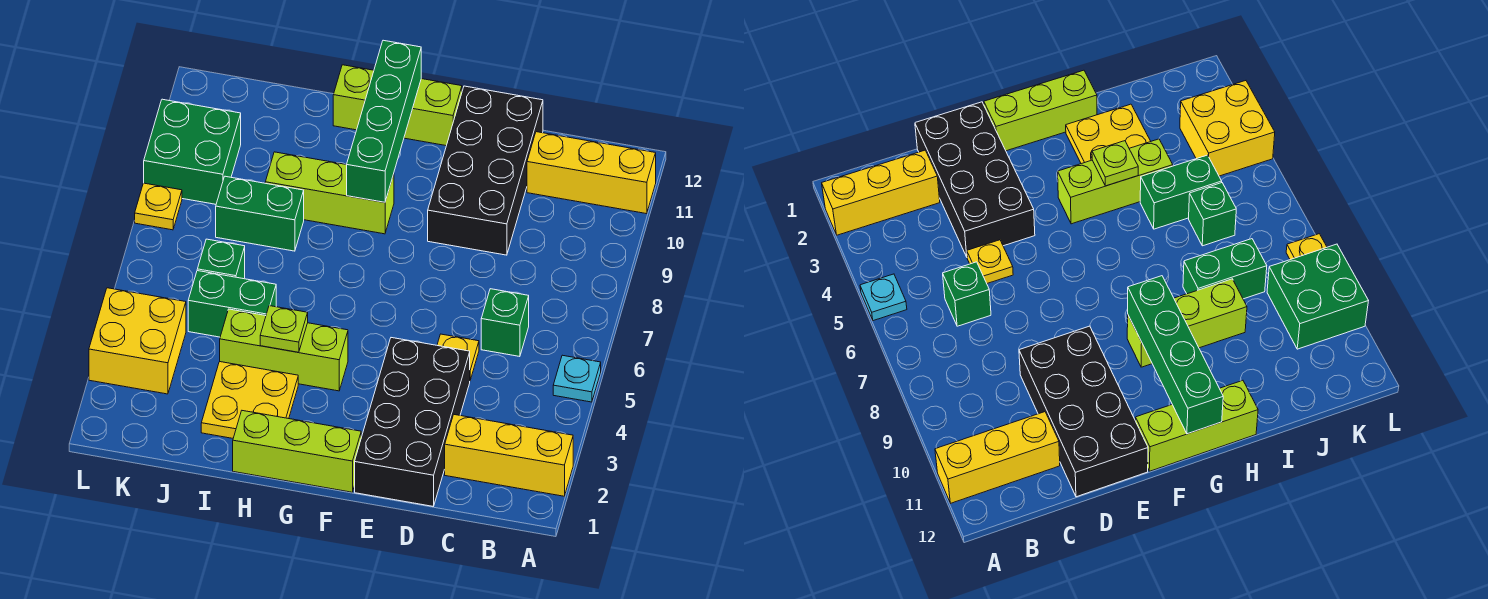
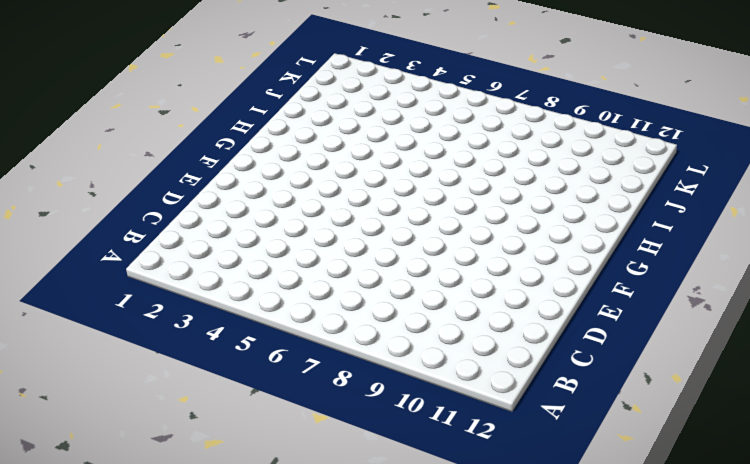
none -> yellow brick A2:C2 level 1
none -> cyan plate A5 level 1
none -> yellow brick A11:C11 level 1

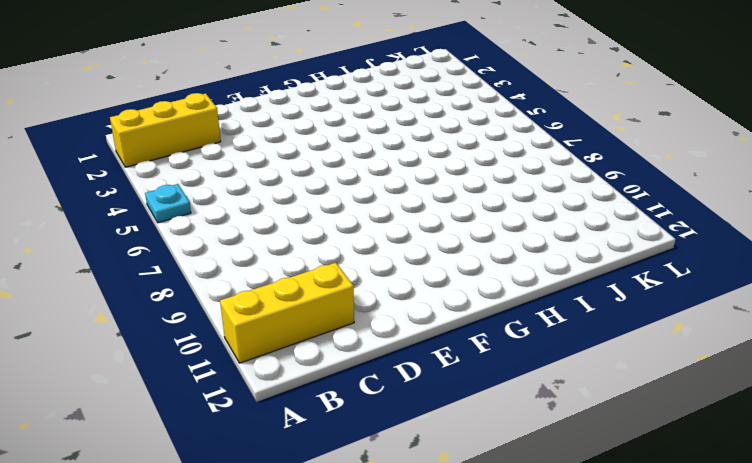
none -> green brick C6 level 1
none -> black brick D1:E4 level 1
none -> yellow plate D5 level 1

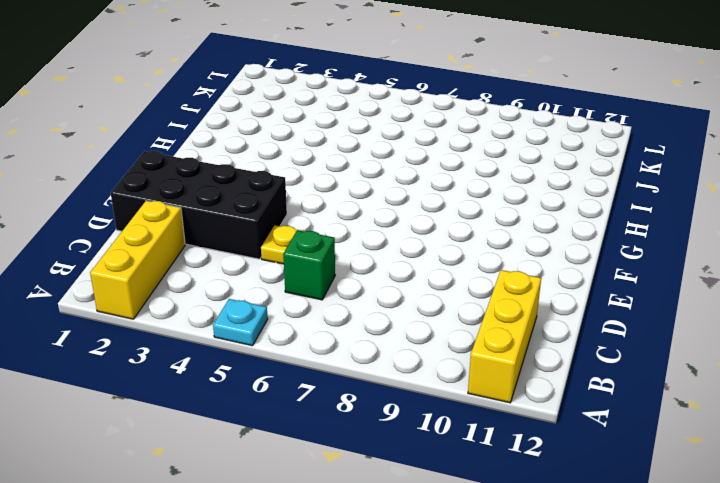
none -> black brick D9:E12 level 1
none -> lime brick F1:H1 level 1
none -> lime brick F12:H12 level 1

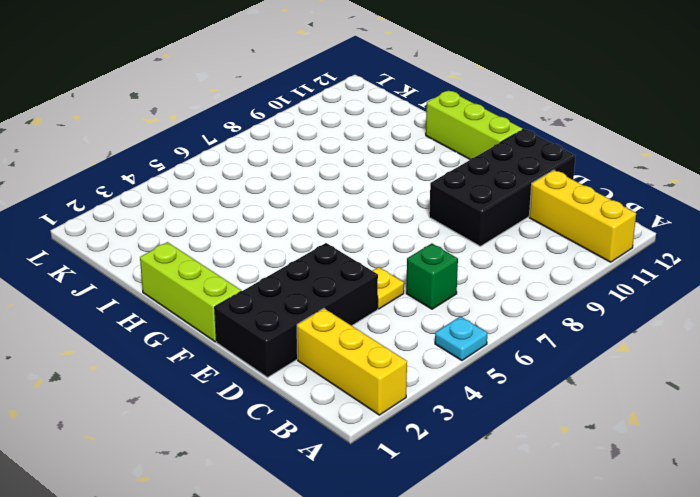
none -> lime brick G4:I4 level 1
none -> lime brick G9:I9 level 1
none -> yellow plate H2:I3 level 1

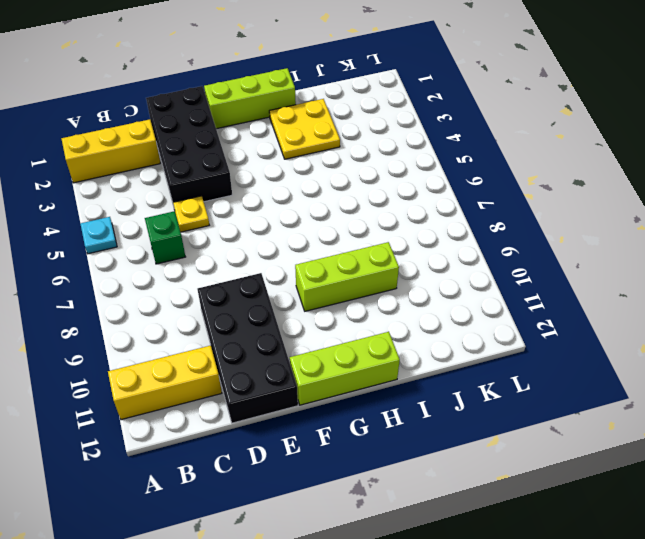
none -> lime brick G4:I4 level 1
none -> green brick I5:J5 level 1
none -> green brick I8:J8 level 1

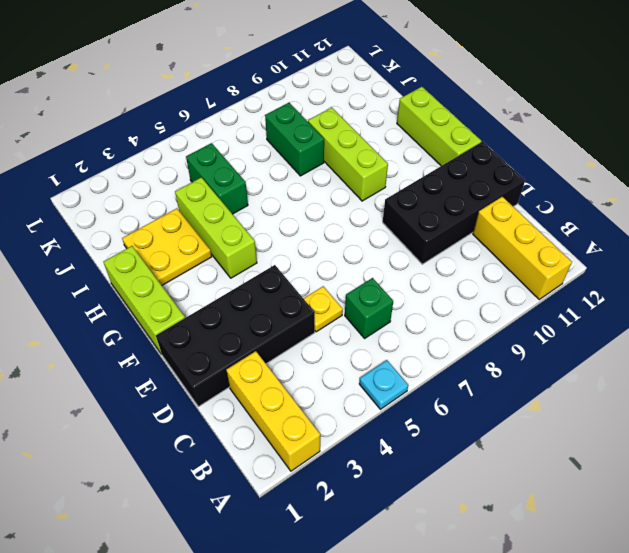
none -> green brick J6 level 1
none -> yellow brick K3:L4 level 1
none -> green brick K9:L10 level 1

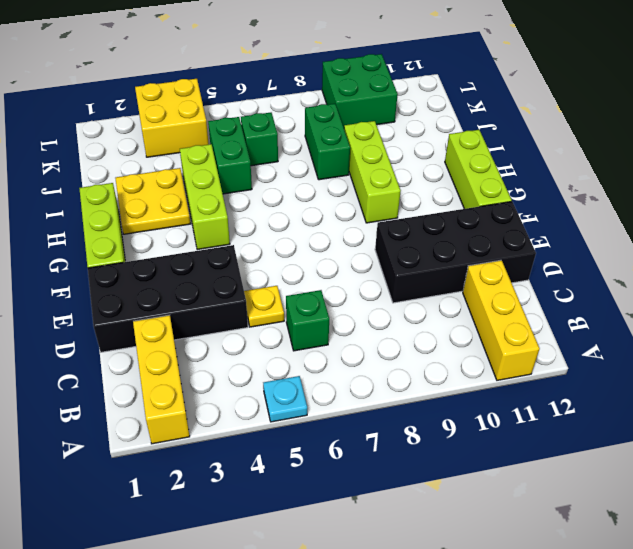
none -> yellow plate L8 level 1
none -> green brick G9:G12 level 2
none -> lime plate H4 level 2

